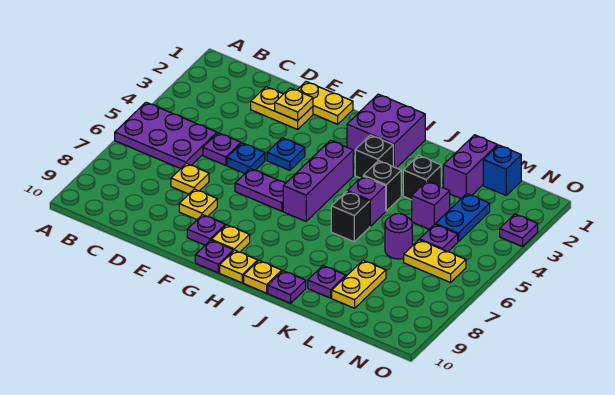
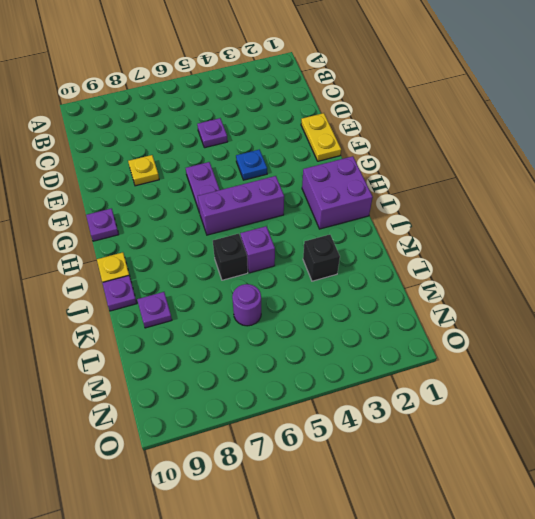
none -> purple plate A5:C6 level 1
none -> yellow plate D2:E2 level 1
none -> yellow plate D7 level 1
none -> blue plate E5 level 1

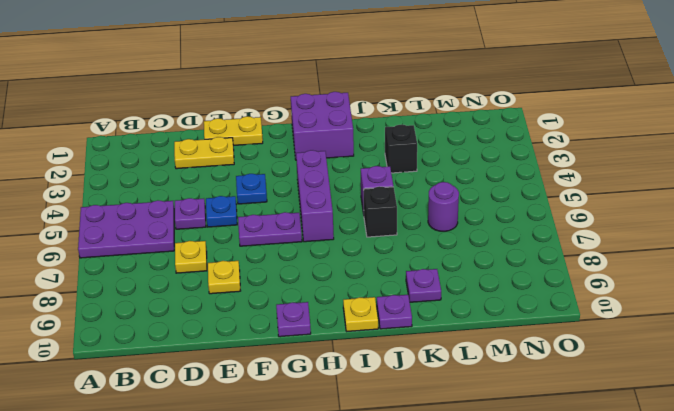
none -> purple plate F9 level 1
none -> yellow plate G9 level 1
none -> yellow plate H10 level 1
none -> black brick I3 level 1

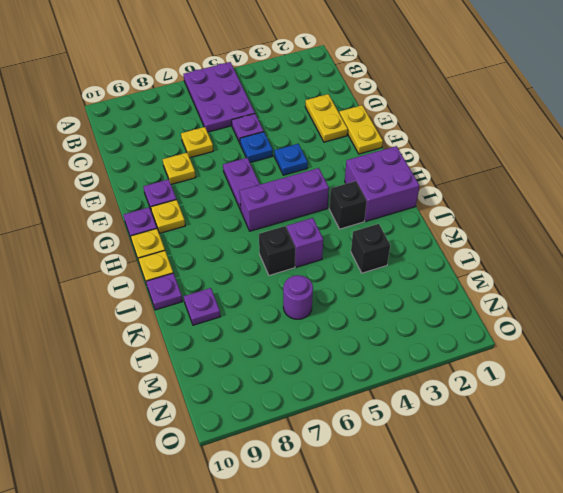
none -> black brick J4 level 1
none -> purple brick L1:L2 level 1
none -> purple brick L4 level 1
none -> yellow plate L8:L9 level 1

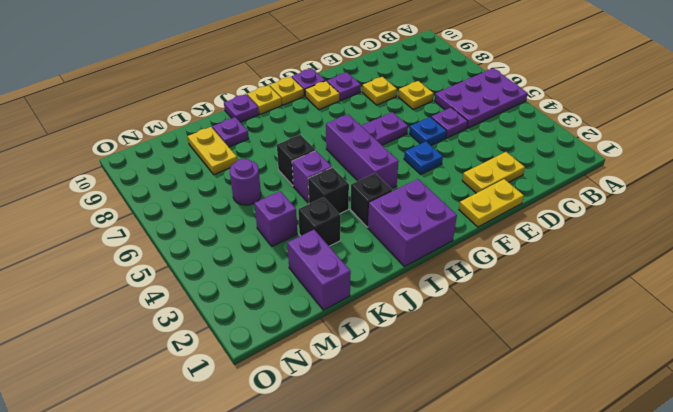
none -> blue brick M1 level 1
none -> blue plate M3:M4 level 1
none -> purple plate M5 level 1
none -> yellow plate M6:N6 level 1

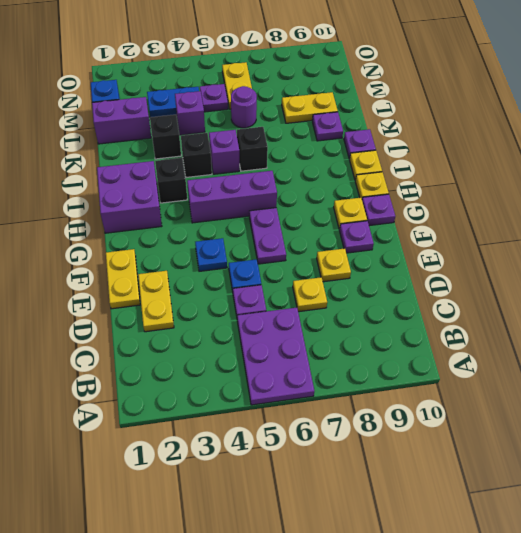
none -> purple plate O3 level 1
none -> yellow plate E2 level 2

